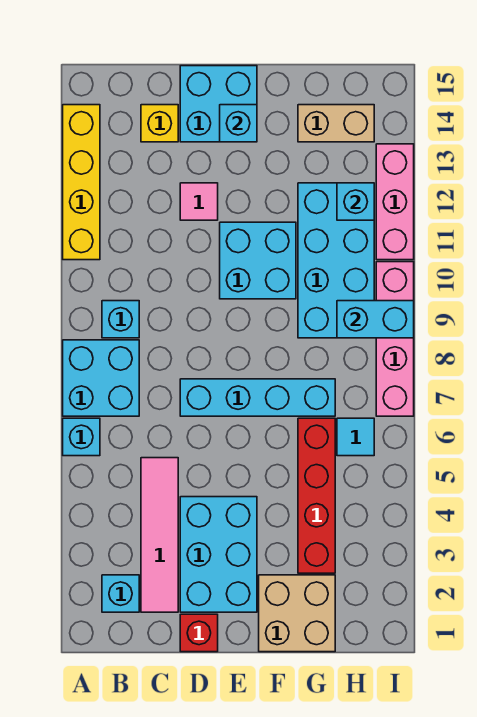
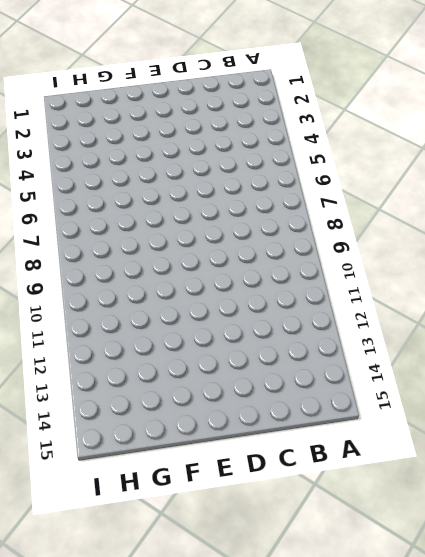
none -> cyan brick A6 level 1
none -> cyan brick A7:B8 level 1
none -> yellow brick A11:A14 level 1

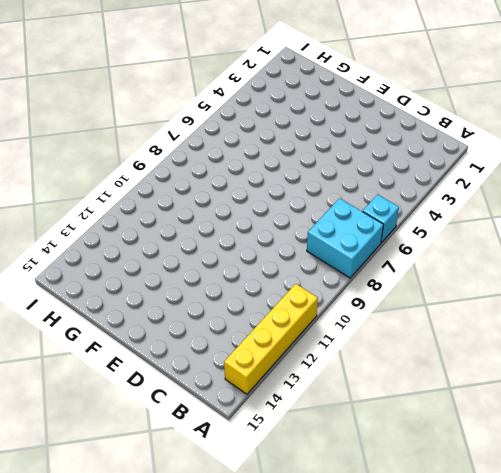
none -> cyan brick B2 level 1
none -> cyan brick B9 level 1
none -> pink tile C2:C5 level 1

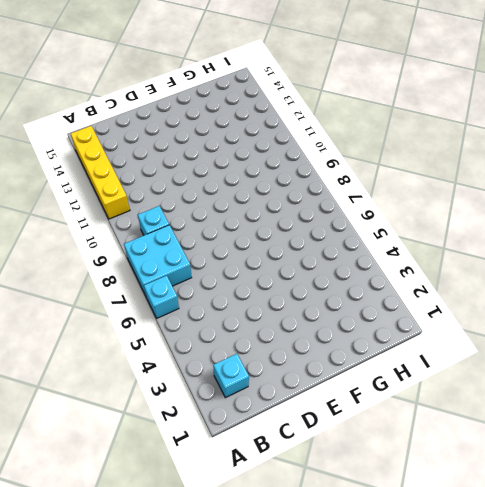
none -> pink tile C2:C5 level 1
none -> yellow brick C14 level 1
none -> red brick D1 level 1

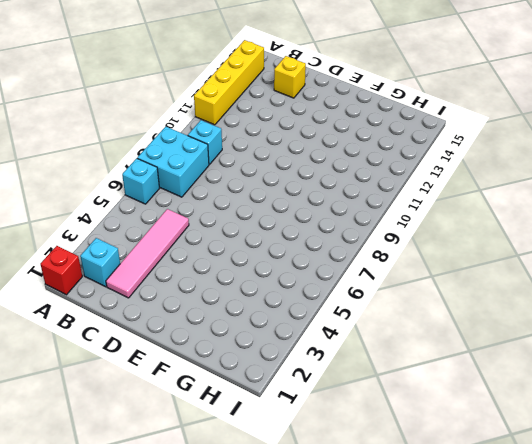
red brick A1 level 1 -> red brick D1 level 1
none -> cyan brick D2:E4 level 1
none -> cyan brick D7:G7 level 1
none -> pink tile D12 level 1

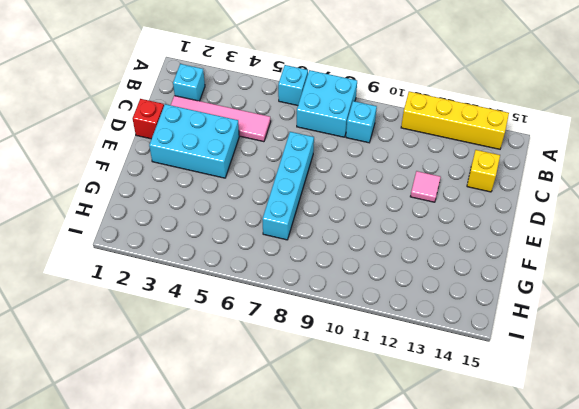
none -> cyan brick D14:E15 level 1
none -> cyan brick E10:F11 level 1
none -> tan brick F1:G2 level 1

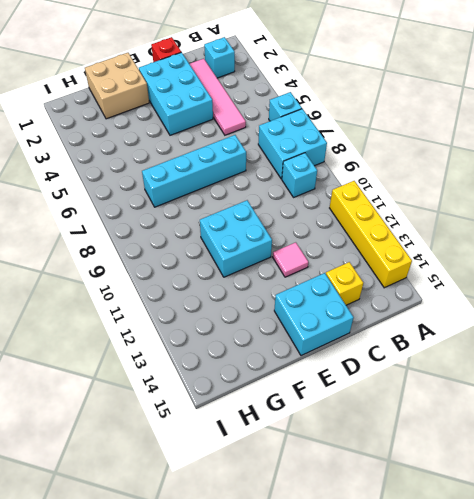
none -> red brick G3:G6 level 1
none -> cyan brick G9:H12 level 1
none -> tan brick G14:H14 level 1

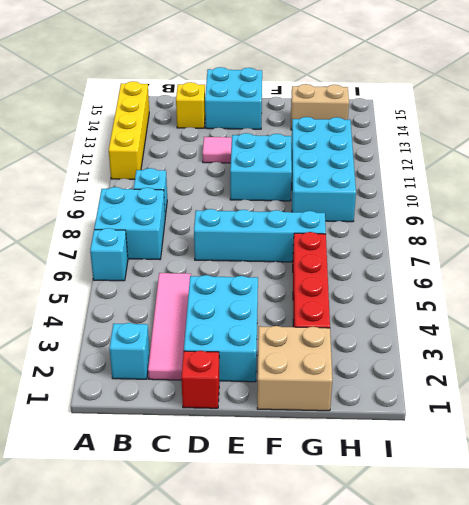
none -> cyan tile H6 level 1
none -> pink brick I7:I10 level 1
none -> pink brick I11:I13 level 1

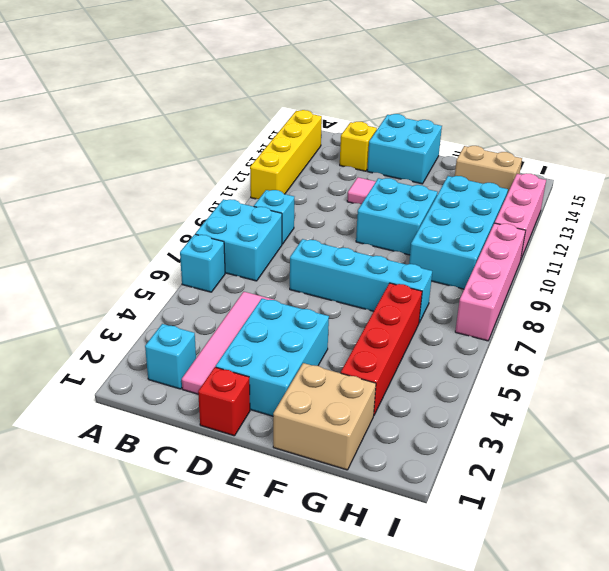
none -> cyan tile H6 level 1
none -> cyan brick E14 level 2
none -> cyan brick H9:I9 level 2

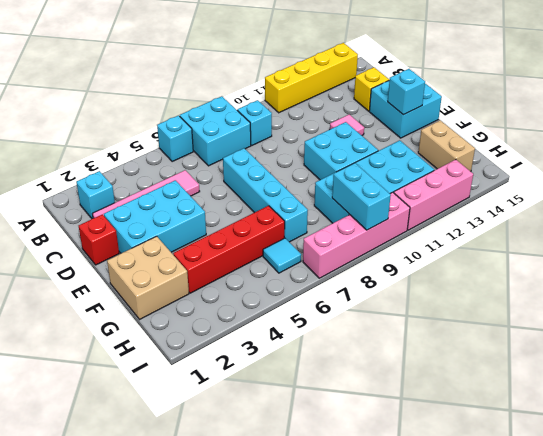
none -> cyan brick H12 level 2

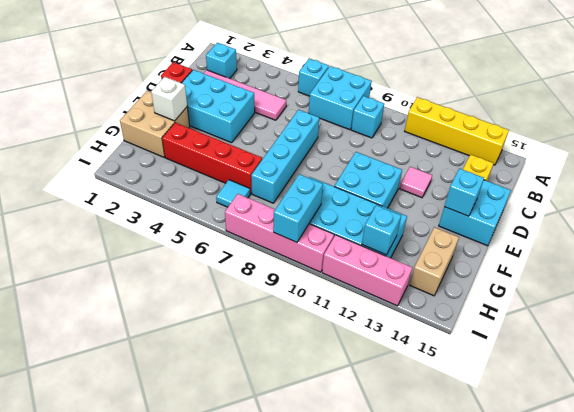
white brick F2 level 2 -> none

